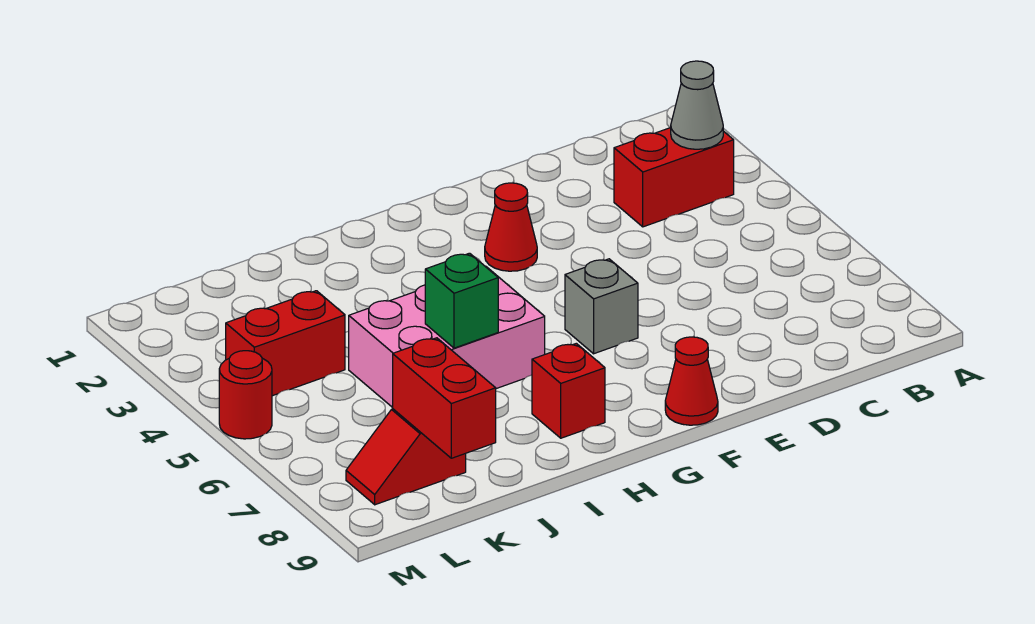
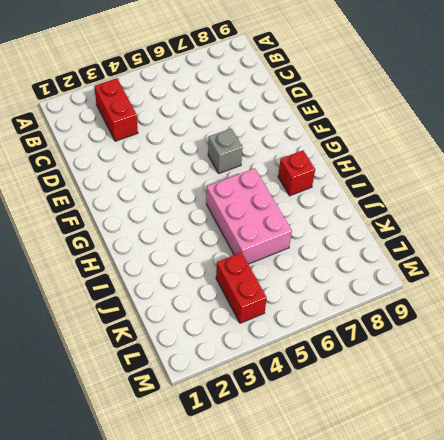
none -> red cone F3 level 1
none -> red cone F9 level 1
none -> red slope K8:L8 level 1 top K

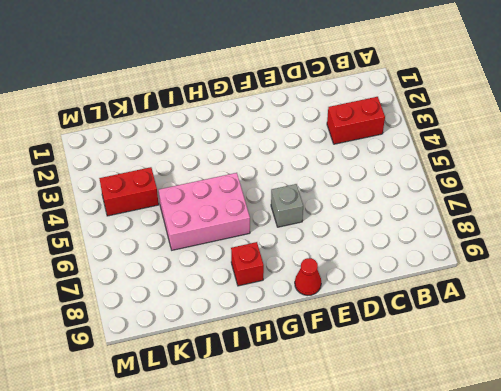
none -> red cone F3 level 1
none -> red slope K8:L8 level 1 top K
none -> red round brick M5 level 1

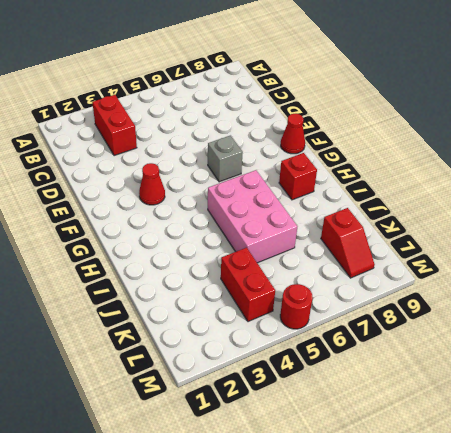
none -> grey cone B3 level 2
none -> green brick I6 level 2
none -> red brick K8:K9 level 2

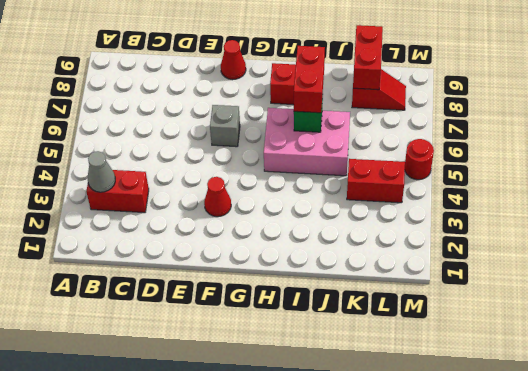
red brick I6:I7 level 3 -> none

